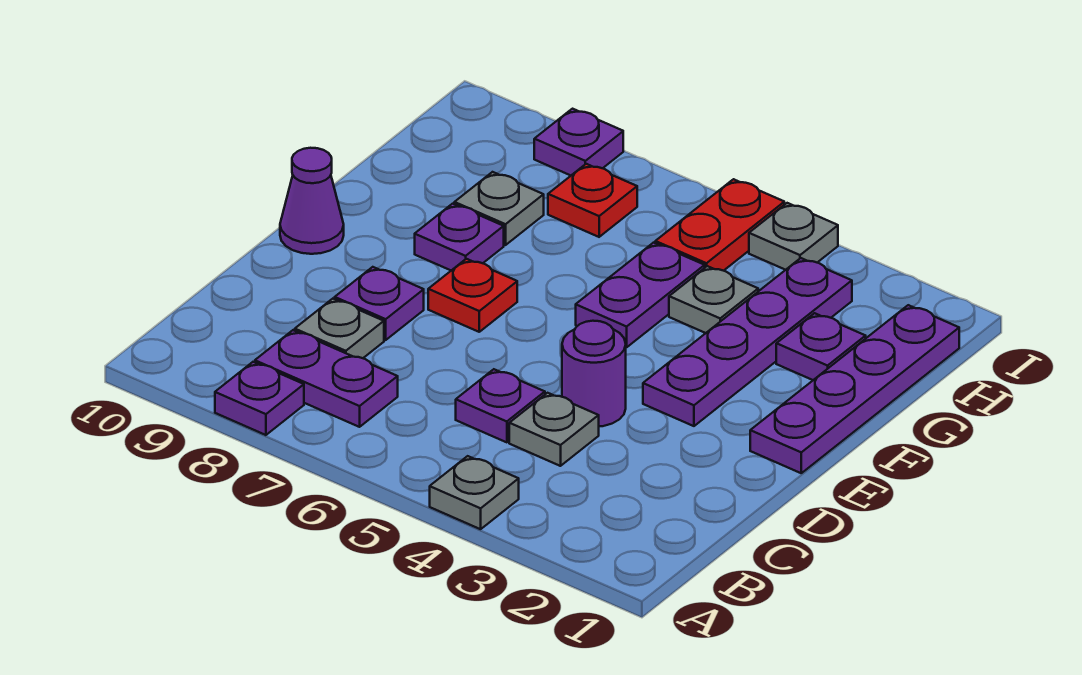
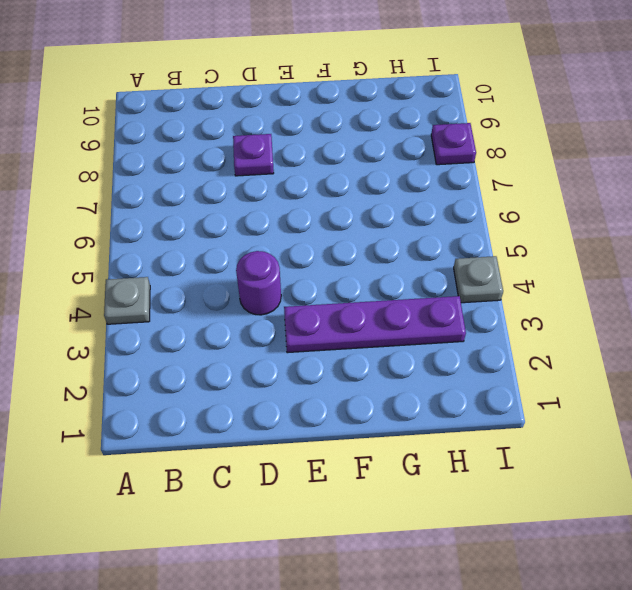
none -> purple plate A8 level 1
none -> purple plate B7:B8 level 1
none -> grey plate C4 level 1

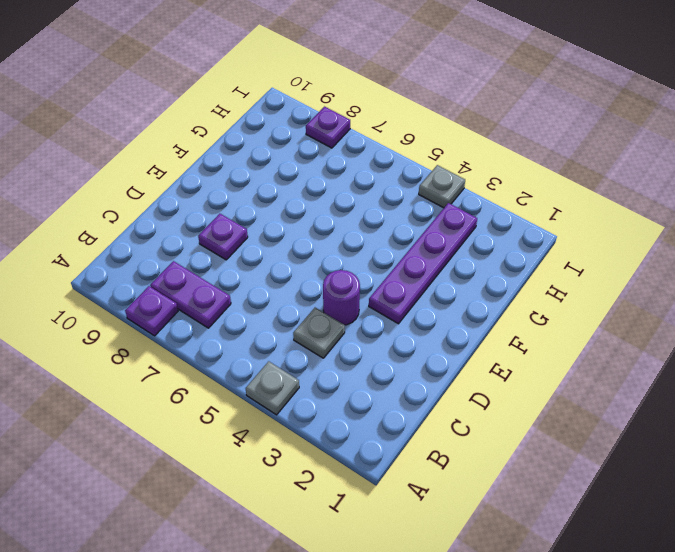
none -> purple plate C5 level 1
none -> grey plate C8 level 1
none -> purple plate E1:H1 level 1

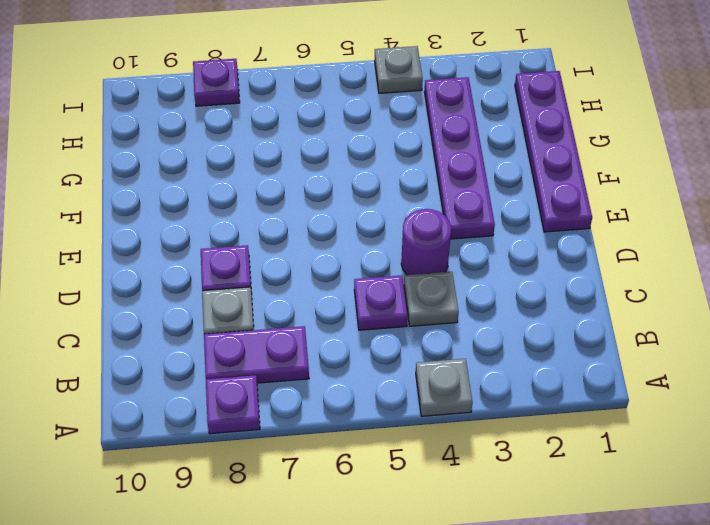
none -> red plate E7 level 1
none -> purple cone E10 level 1
none -> purple plate F5:G5 level 1

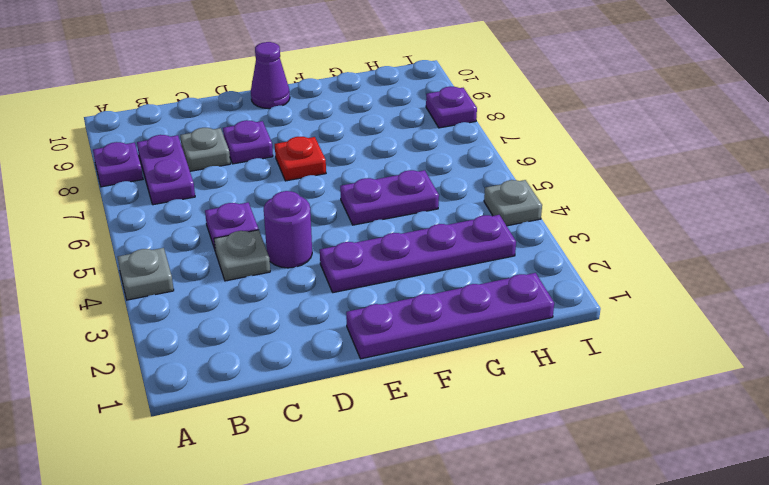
none -> purple plate F8 level 1
none -> purple plate G2 level 1
none -> grey plate G4 level 1

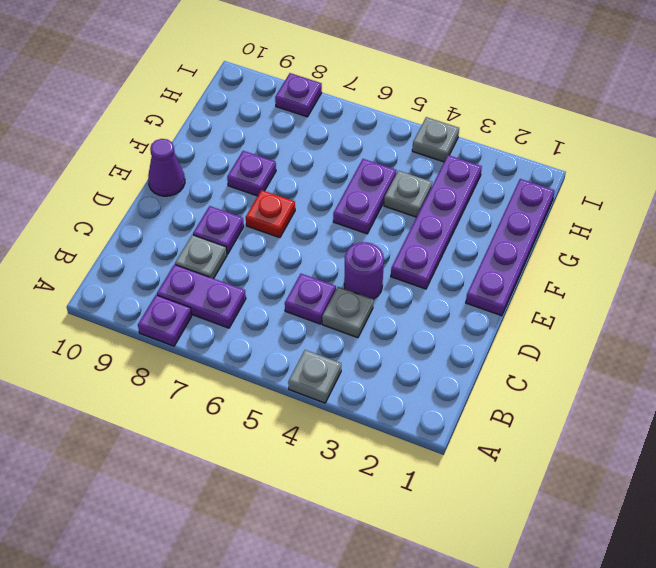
none -> purple plate G2 level 1
none -> grey plate G8 level 1
none -> red plate H5:I5 level 1

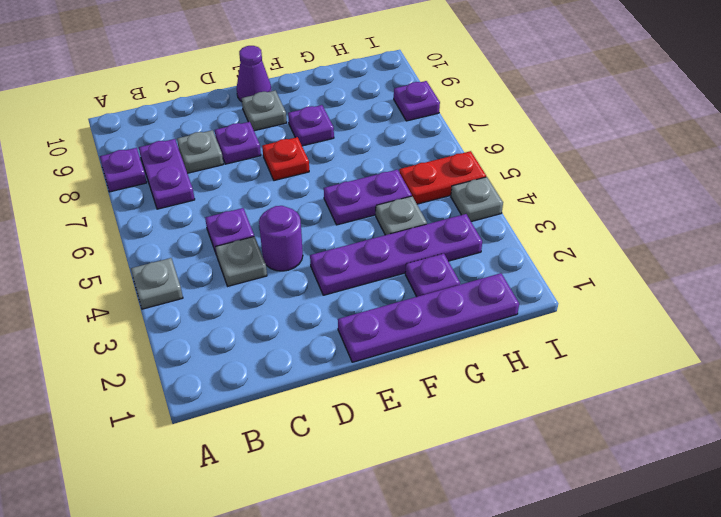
grey plate E9 level 1 -> grey plate G8 level 1
none -> red plate H7 level 1

